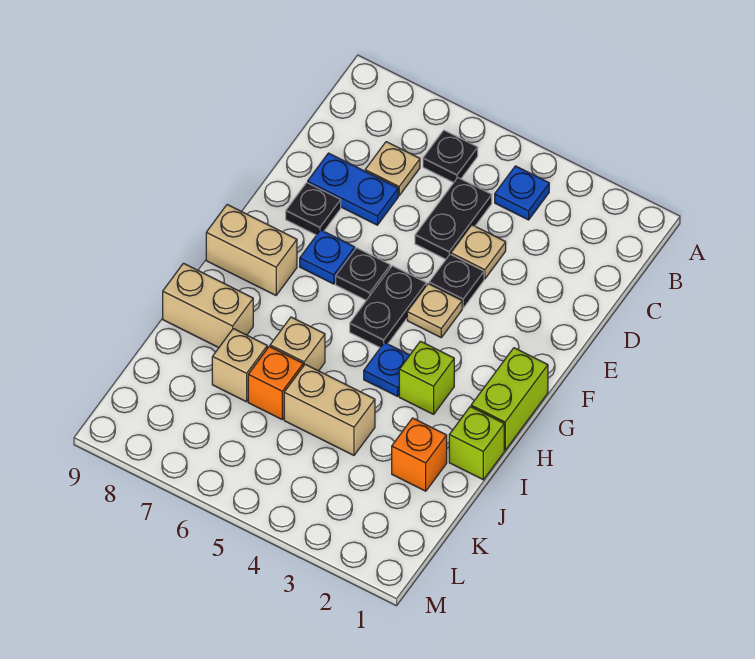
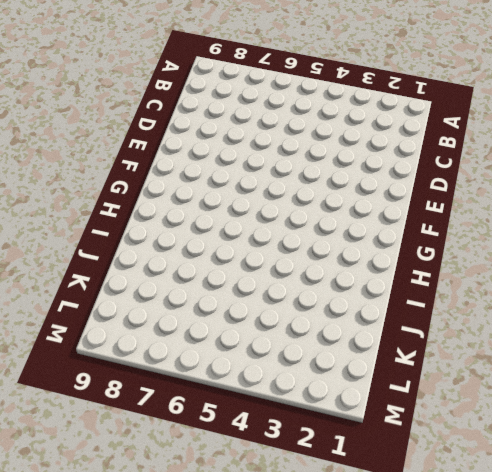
none -> blue plate B4 level 1
none -> black plate B6 level 1
none -> black plate C5:D5 level 1

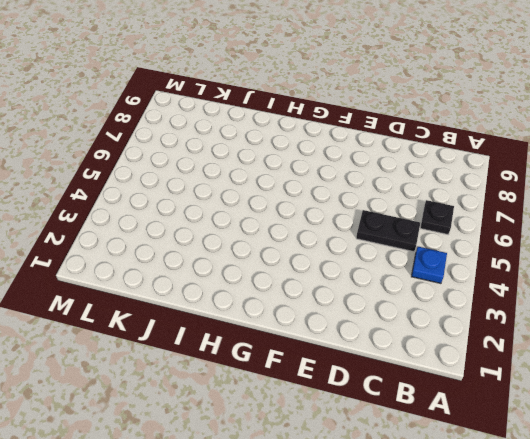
none -> tan plate C7 level 1
none -> tan plate D4 level 1
none -> blue plate D7:D8 level 1

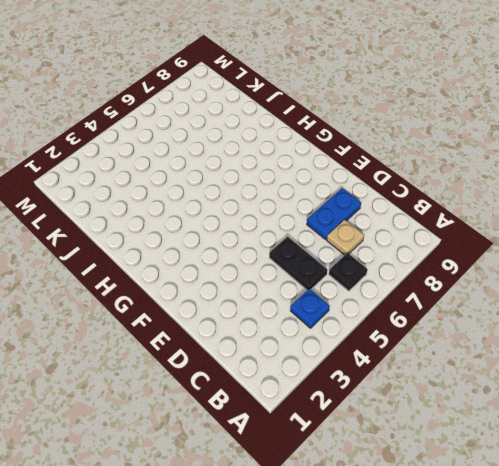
none -> tan plate D4 level 1
none -> black plate E4 level 1
none -> black plate E8 level 1

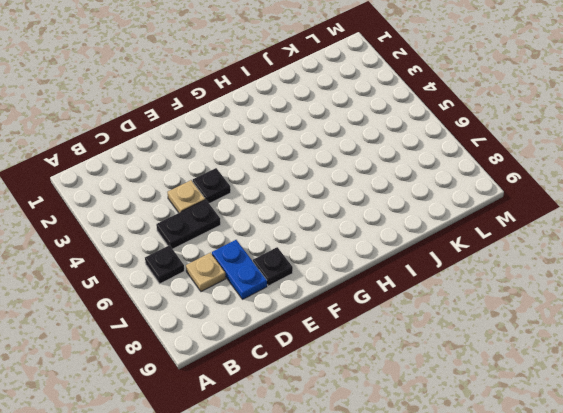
none -> blue plate B4 level 1
none -> tan plate F4 level 1
none -> black plate F5:G5 level 1

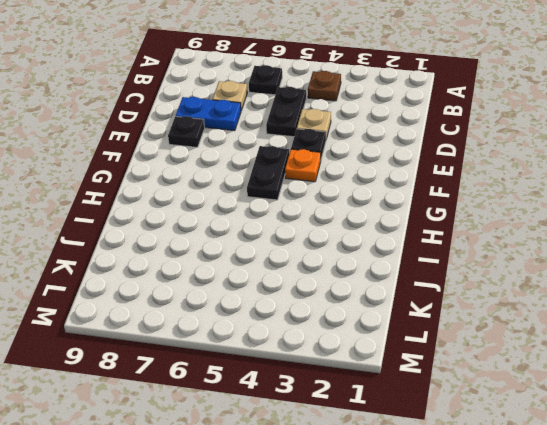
brown plate B4 level 1 -> blue plate B4 level 1
orange plate F4 level 1 -> tan plate F4 level 1
none -> black plate F6 level 1
none -> blue plate F7 level 1
none -> lime brick G1:H1 level 1

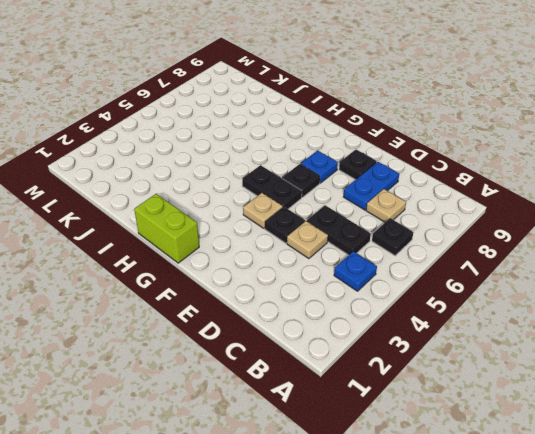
none -> tan brick G8:G9 level 1
none -> lime brick H3 level 1
none -> blue plate H4 level 1

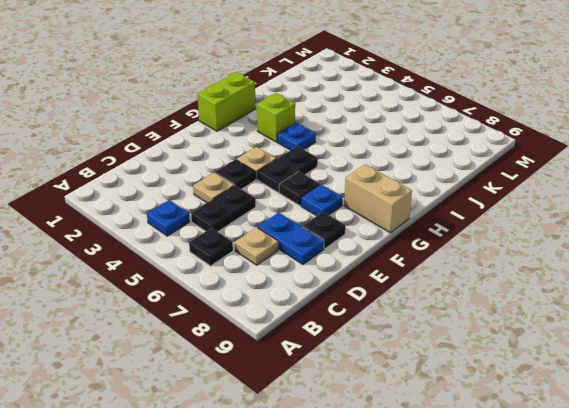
none -> lime brick I1 level 1
none -> tan brick I6 level 1
none -> tan brick I8:I9 level 1

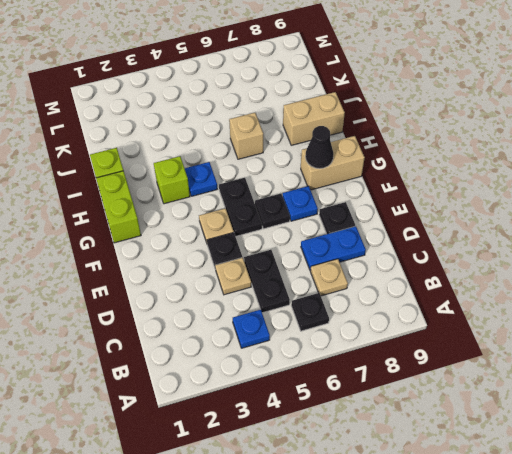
black cone G8 level 2 -> none
none -> orange brick J2 level 1
none -> tan brick J4:J5 level 1
none -> orange brick J6 level 1

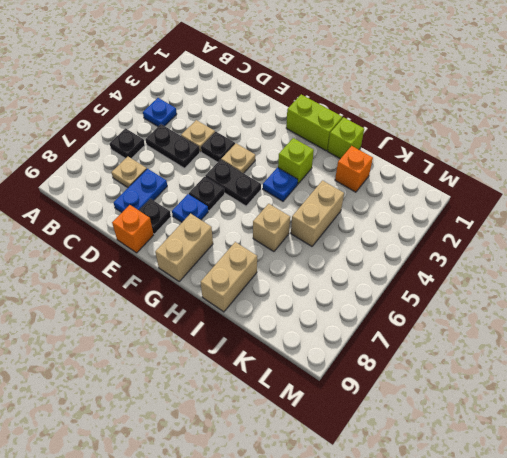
orange brick E9 level 1 -> orange brick J6 level 1
none -> tan brick J7 level 1

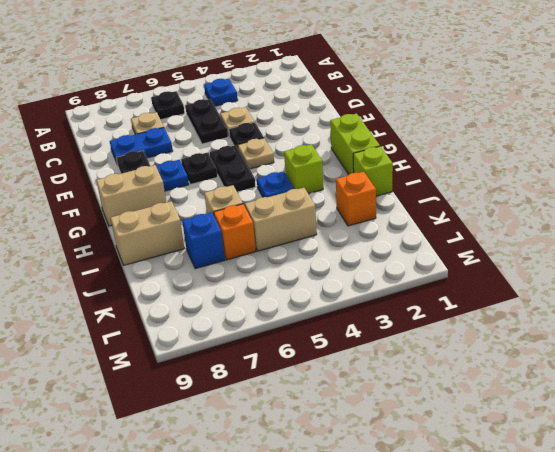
blue brick J7 level 1 -> tan brick J7 level 1

